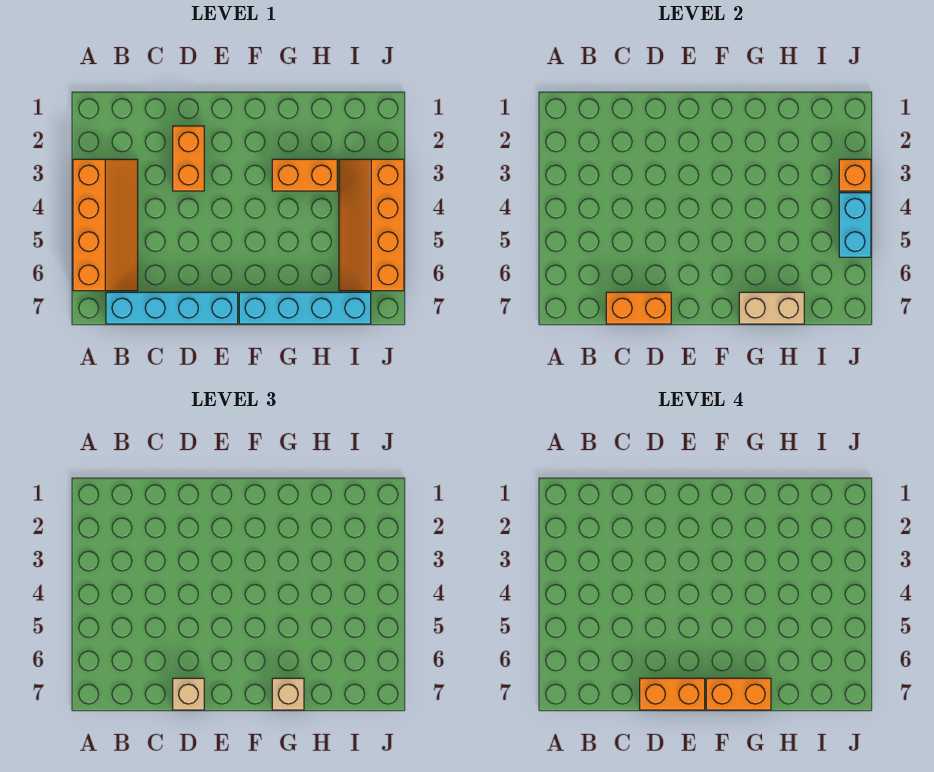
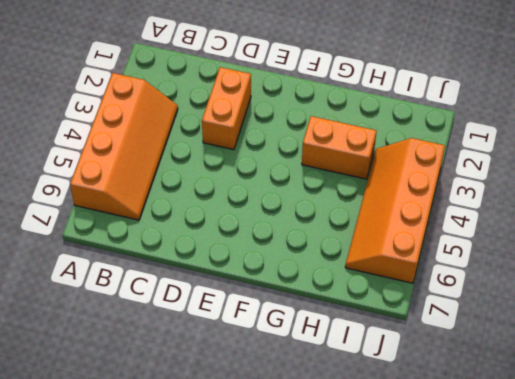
none -> cyan brick B7:E7 level 1
none -> cyan brick F7:I7 level 1
none -> orange brick C7:D7 level 2

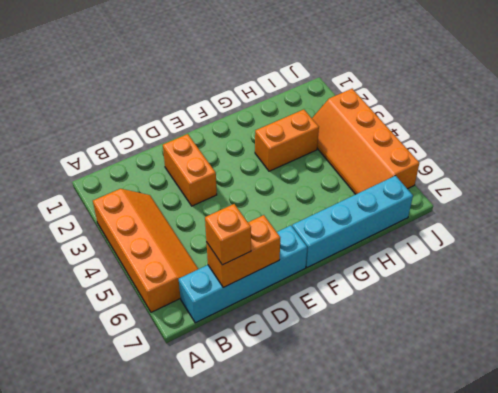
orange brick C7 level 3 -> orange brick J3 level 2
none -> tan brick G7:H7 level 2
none -> cyan brick J4:J5 level 2
none -> tan brick D7 level 3

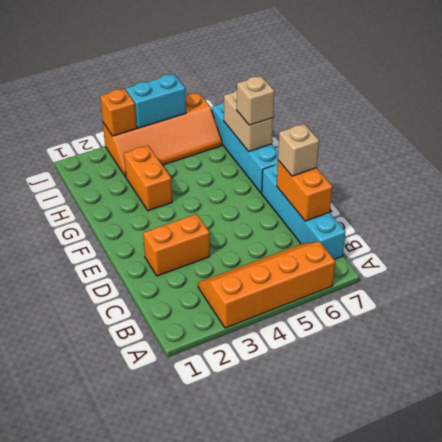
none -> orange brick D7:E7 level 4
none -> orange brick F7:G7 level 4

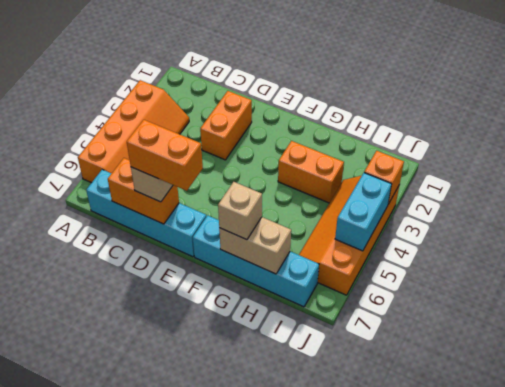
none -> orange brick F7:G7 level 4

